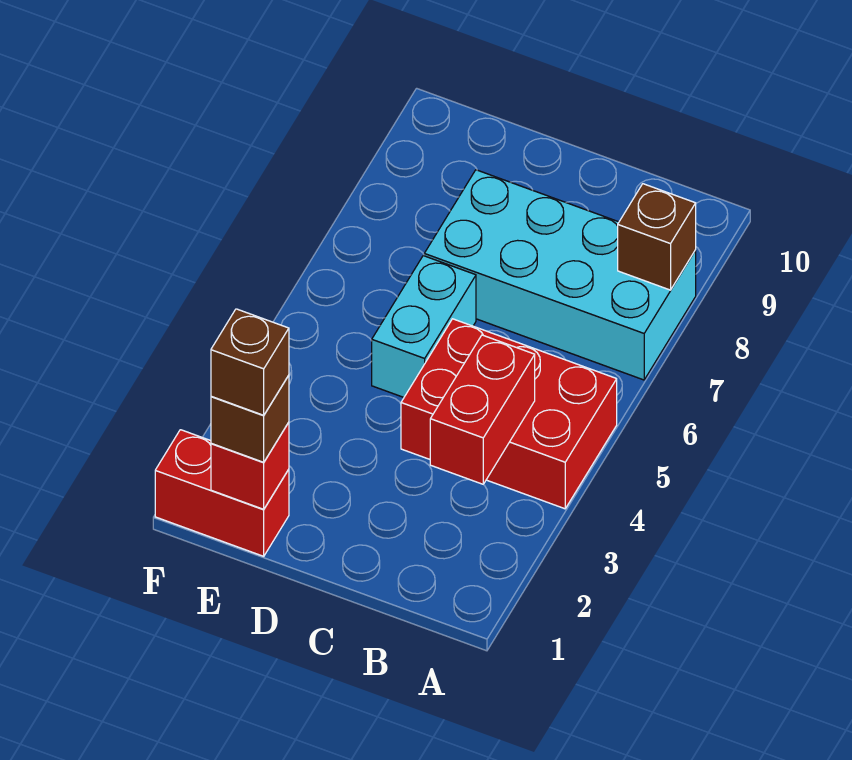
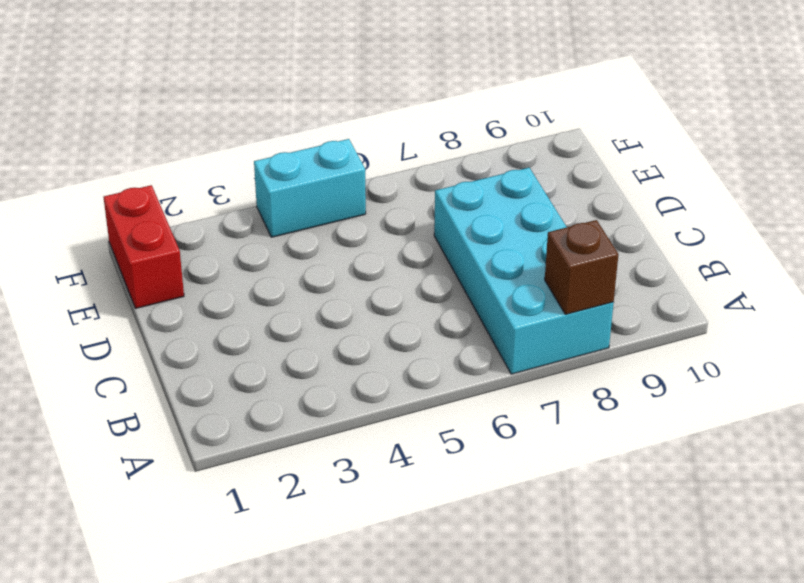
cyan brick F4:F5 level 1 -> cyan brick D5:D6 level 1
none -> red brick A4:C5 level 1
none -> red brick B3:B4 level 2

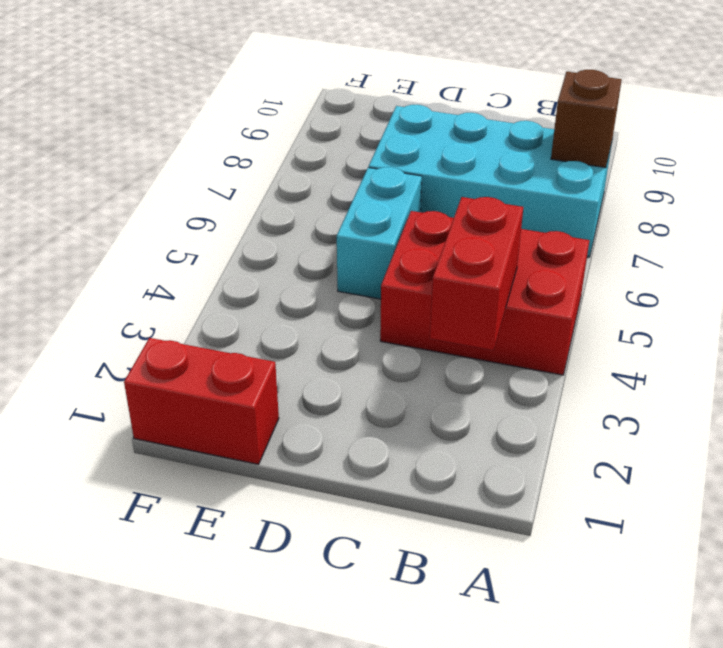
none -> red brick E1 level 2
none -> brown brick E1 level 3

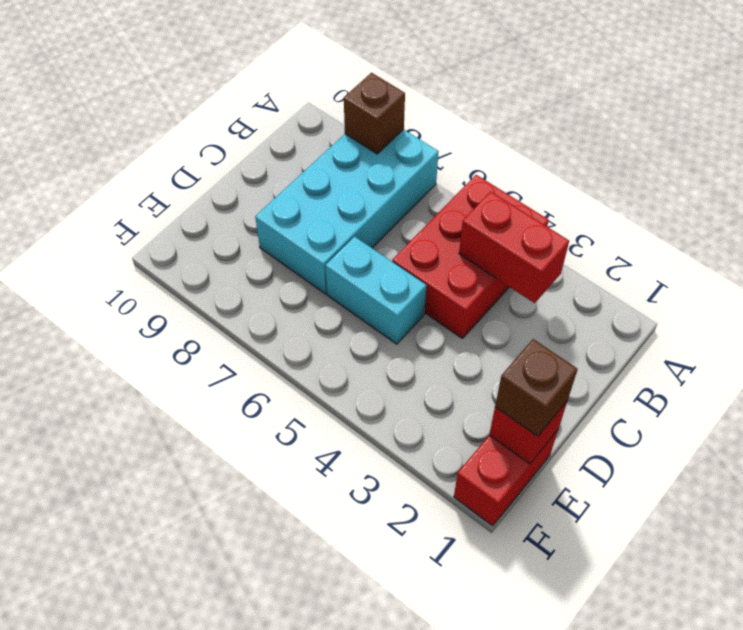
none -> brown brick E1 level 4

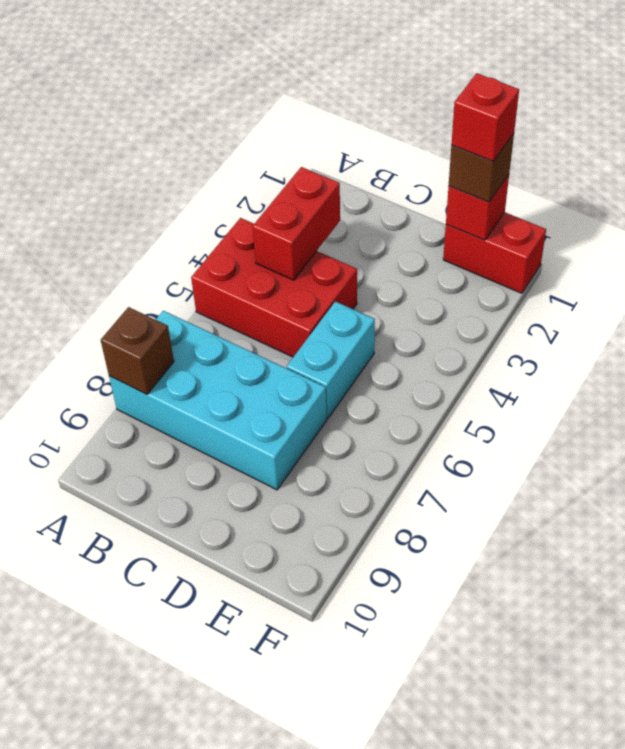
red brick E1 level 4 -> brown brick E1 level 4

